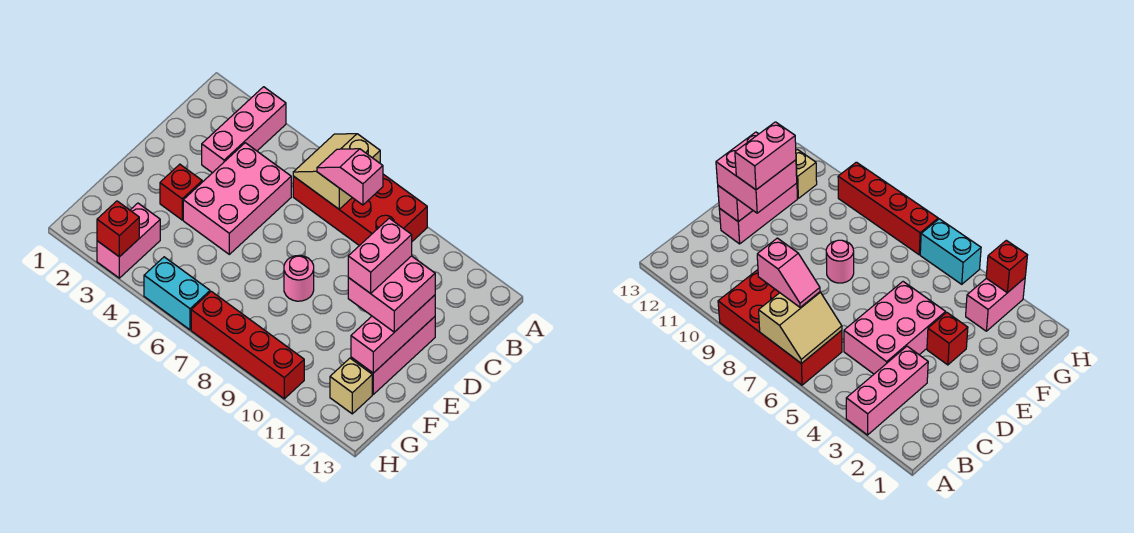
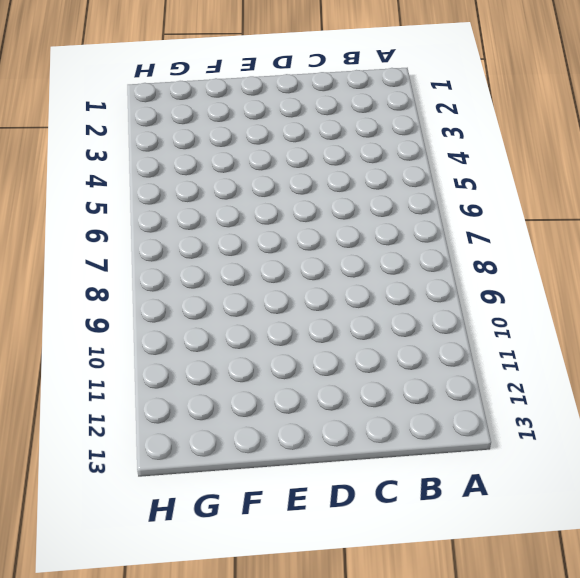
none -> pink brick A3:C3 level 1
none -> red brick A6:B9 level 1
none -> pink brick C4:E5 level 1

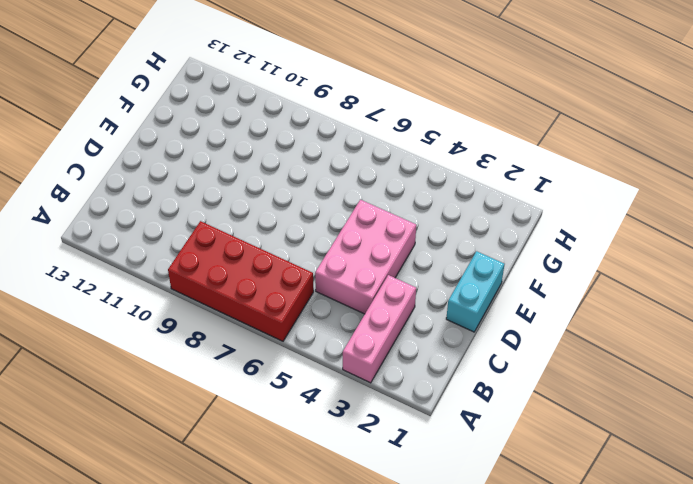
cyan brick D1:E1 level 1 -> cyan brick H5:H6 level 1
none -> pink brick D12:F12 level 1
none -> red brick E3 level 1
none -> pink round brick E8 level 1

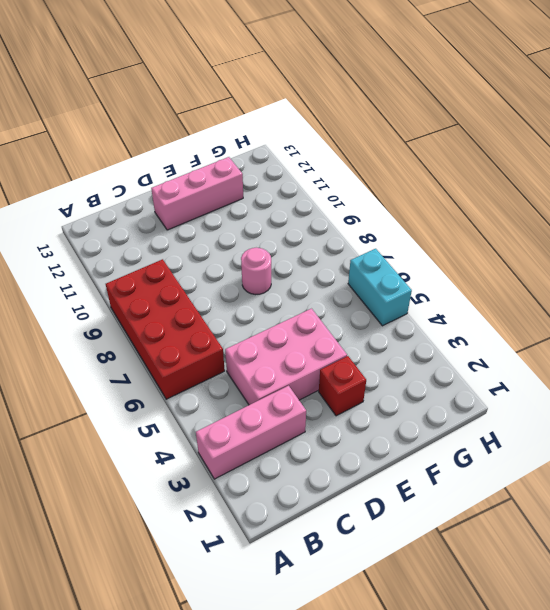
none -> pink brick G3:H3 level 1
none -> tan brick G12 level 1
none -> red brick H7:H10 level 1

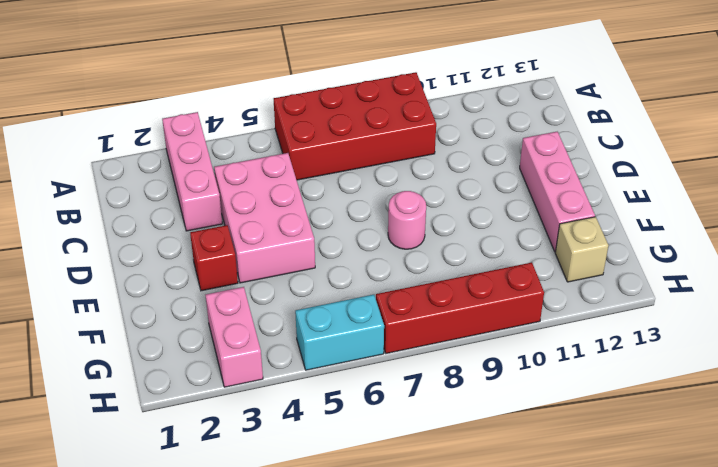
none -> tan slope A6:B7 level 2 top 7
none -> pink brick D12:F12 level 2
none -> red brick H3 level 2

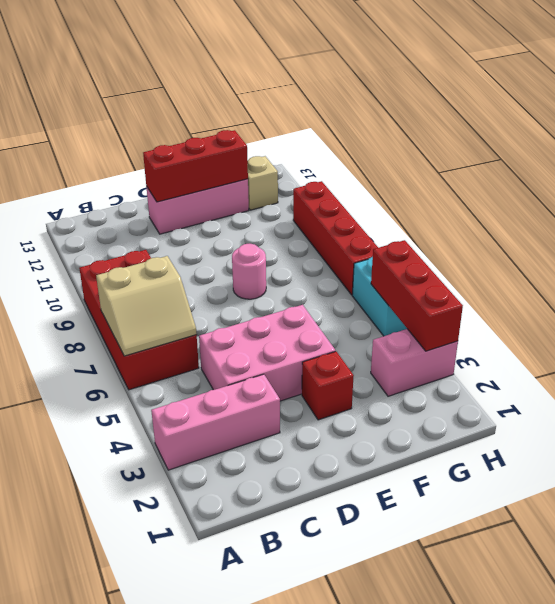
red brick D12:F12 level 2 -> pink brick D12:F12 level 2
red brick H3:H5 level 2 -> red brick H3 level 2
none -> pink slope B7:B8 level 3 top 8
none -> pink brick D11:E12 level 3
none -> pink brick D11:E11 level 4

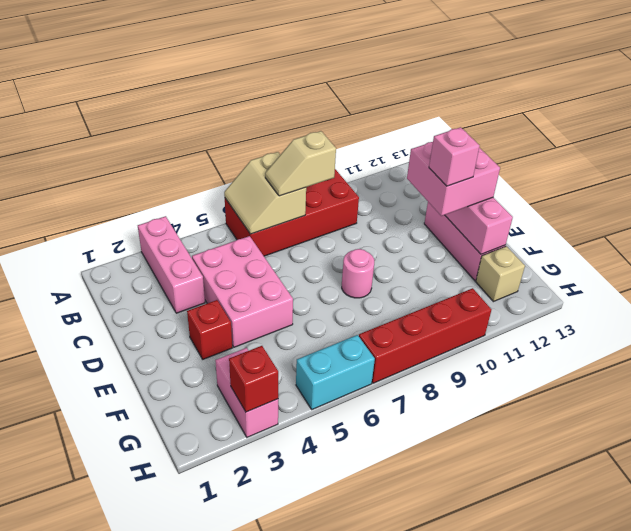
tan slope B7:B8 level 3 top 8 -> pink slope B7:B8 level 3 top 8
pink brick E11 level 4 -> pink brick D11:E11 level 4

